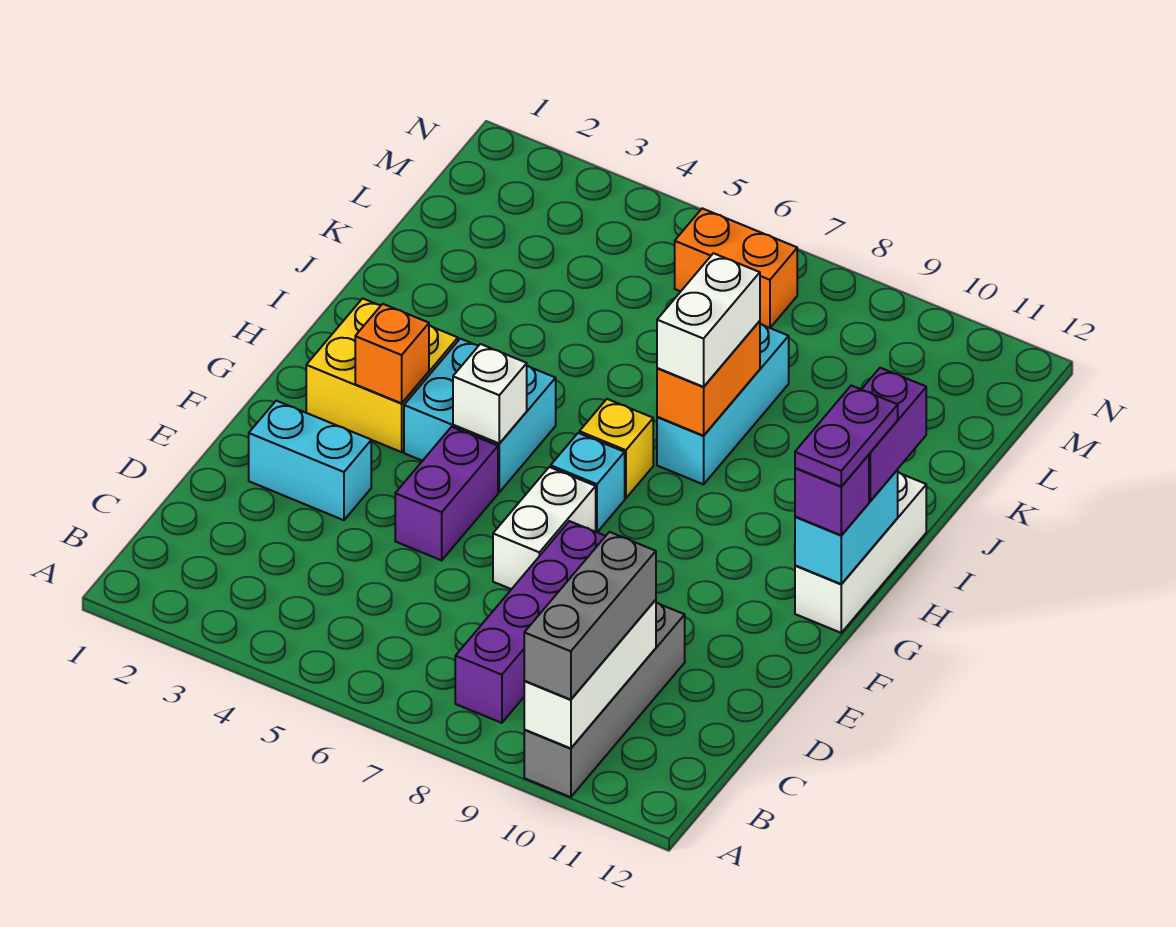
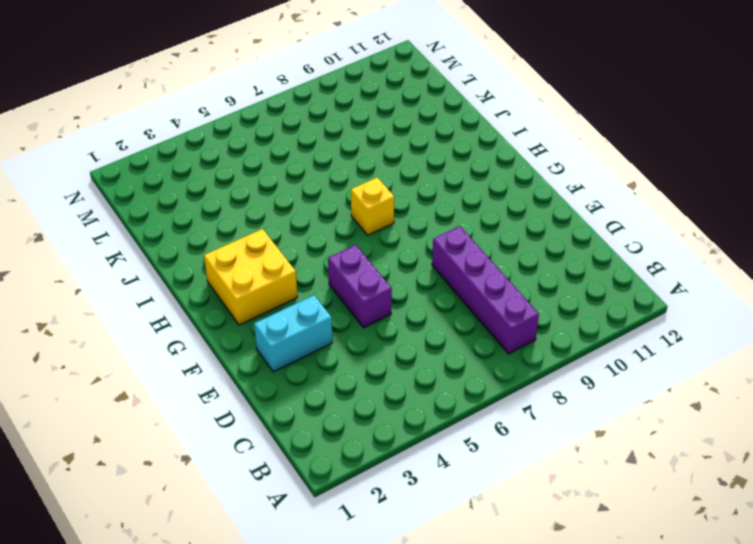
none -> grey brick A10:D10 level 1
none -> white brick E7:F7 level 1
none -> cyan brick G4:H5 level 1

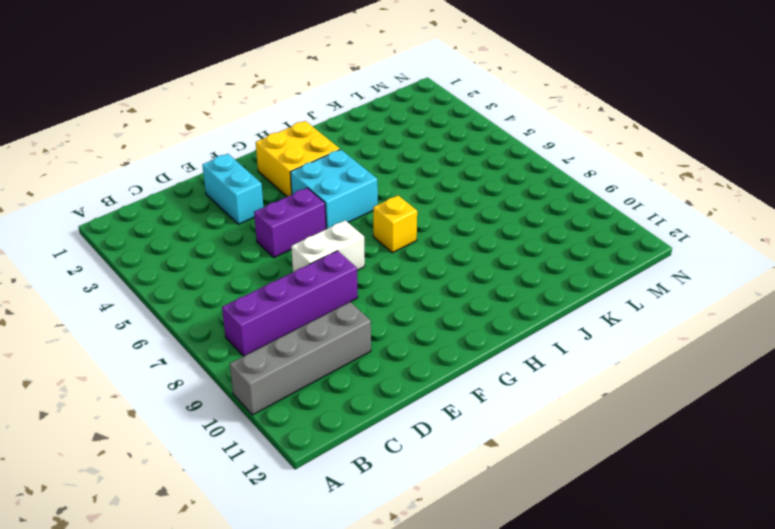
none -> cyan brick G7 level 1
none -> white brick G12:I12 level 1
none -> cyan brick I8:K8 level 1

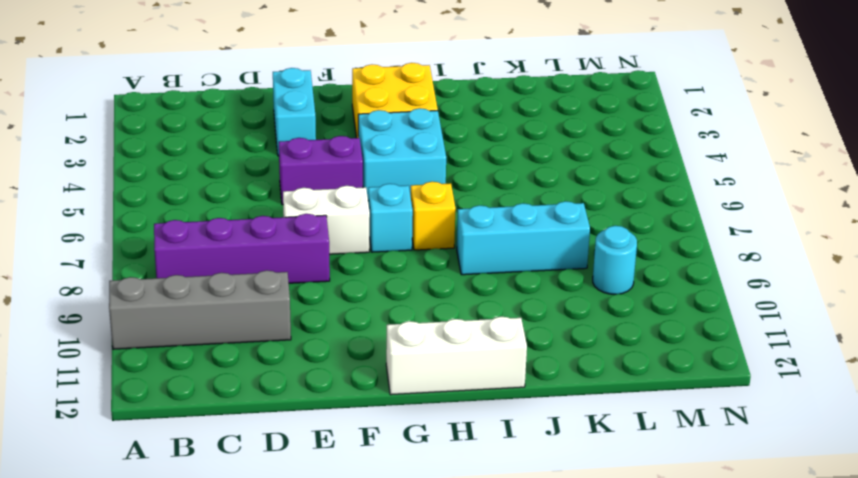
cyan round brick L9 level 1 -> none
none -> orange brick M6:M7 level 1
none -> white brick A10:C10 level 2
none -> orange brick G3 level 2

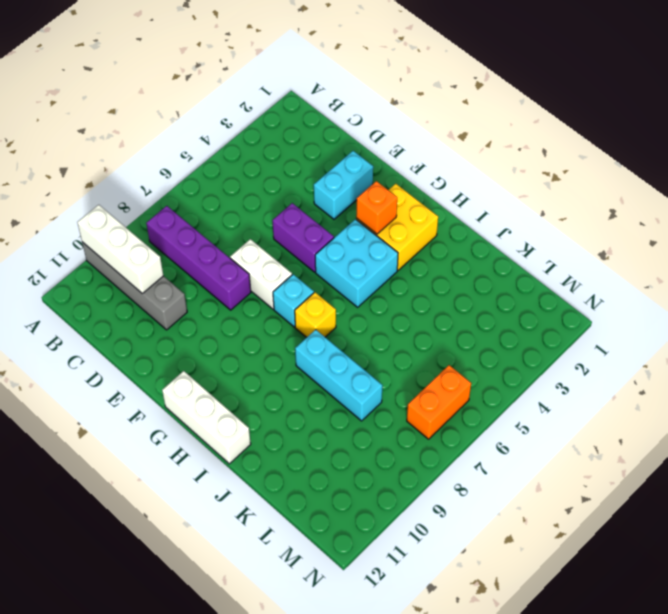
none -> white brick G5 level 2
none -> cyan brick G12:H12 level 2
none -> orange brick I8:J8 level 2

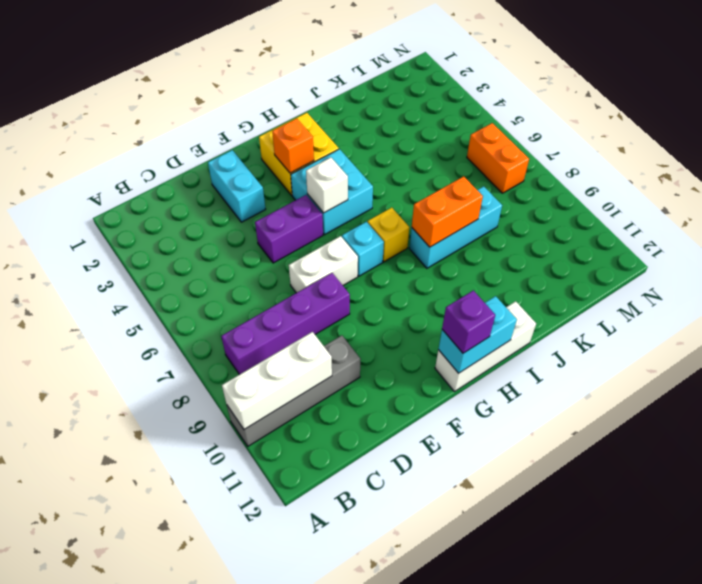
none -> grey brick A10:C10 level 3
none -> purple brick H12:I12 level 3
none -> white brick I8:J8 level 3

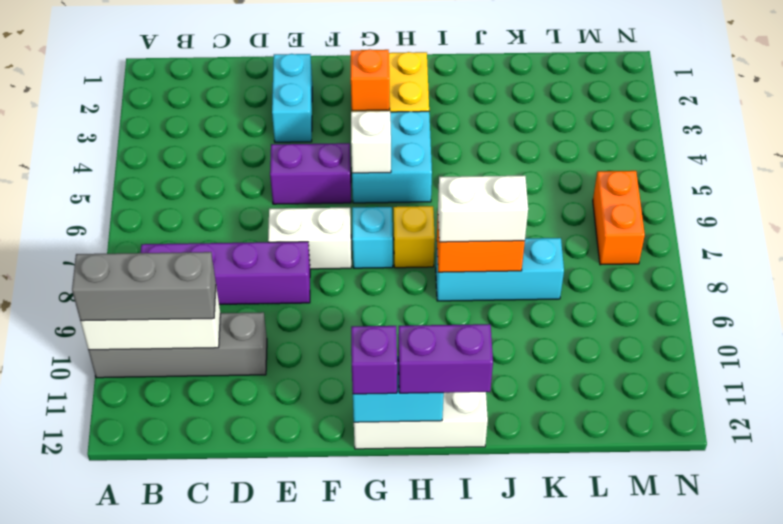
none -> purple plate G12:H12 level 4

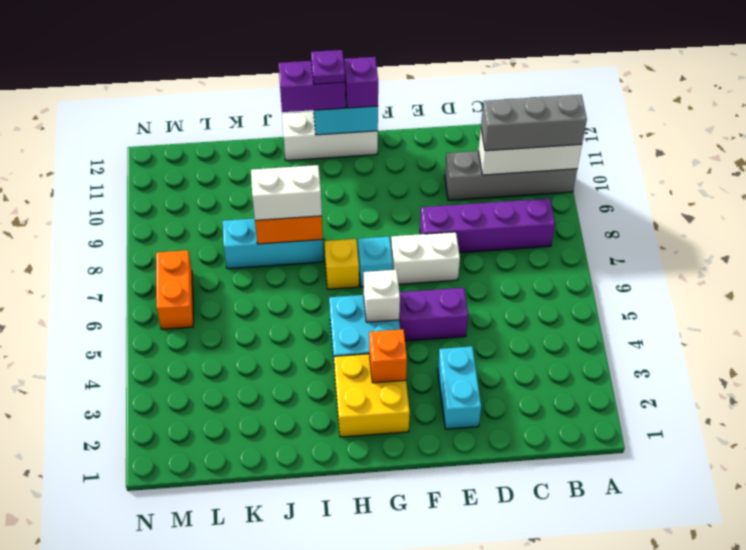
purple plate H12 level 4 -> purple plate G12:H12 level 4

